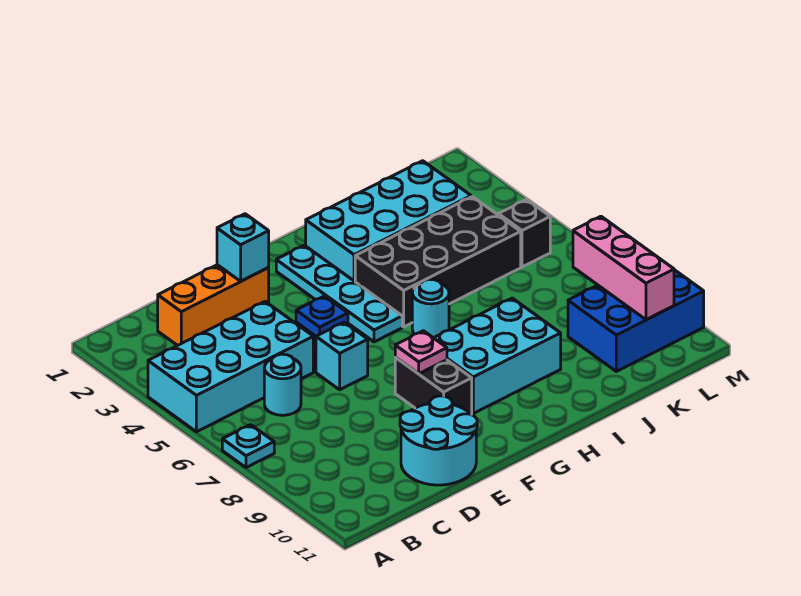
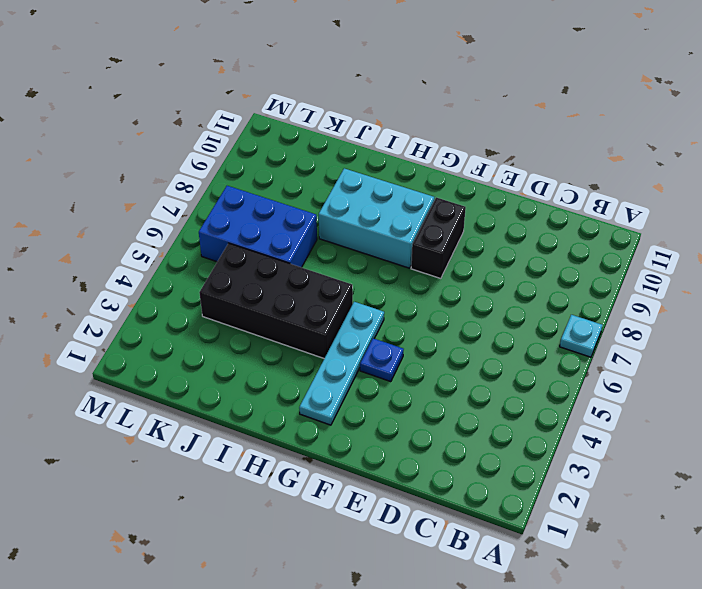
blue brick J6:L7 level 1 -> blue brick K9:M10 level 1
none -> cyan brick A4:D5 level 1
none -> orange brick C2:E2 level 1
none -> cyan round brick C6 level 1

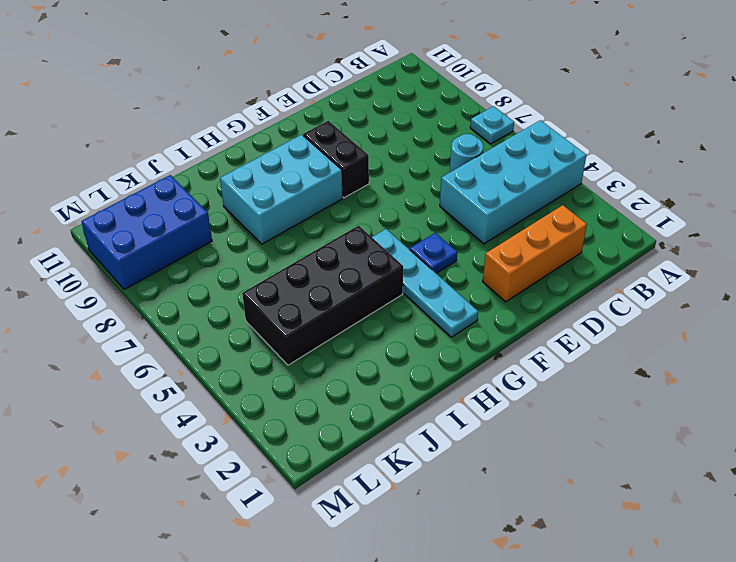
none -> cyan round brick D10:E11 level 1
none -> cyan brick E6 level 1
none -> cyan brick H2:K3 level 1

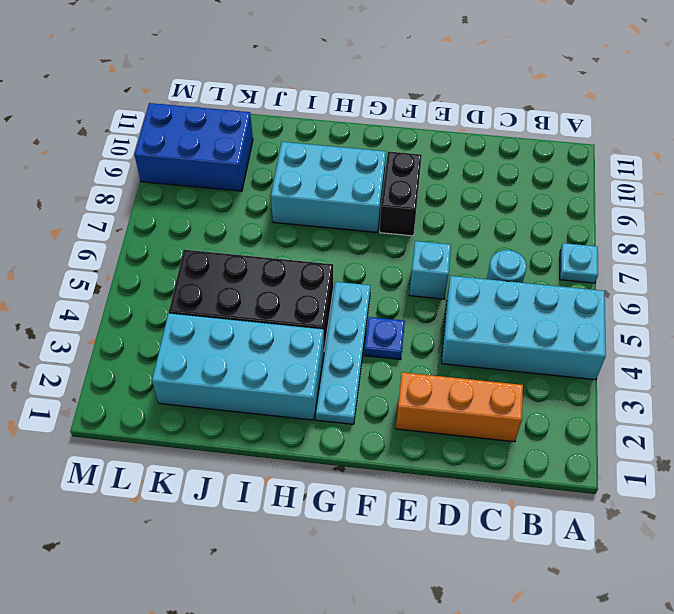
none -> cyan round brick D10:E11 level 1
none -> cyan round brick H6 level 1
none -> black brick L5 level 1

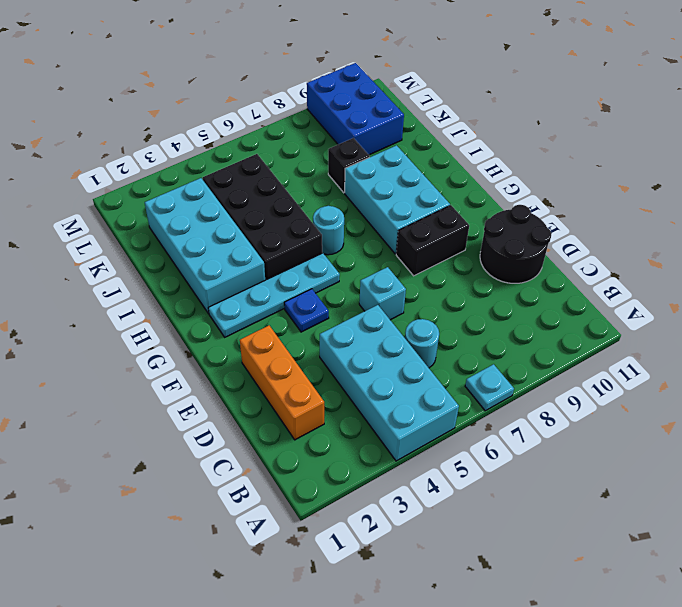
black round brick D10:E11 level 1 -> cyan round brick D10:E11 level 1
black brick J8 level 1 -> black brick L5 level 1
none -> cyan brick E2 level 2
none -> pink plate F8 level 2
none -> pink brick L8:L10 level 2

